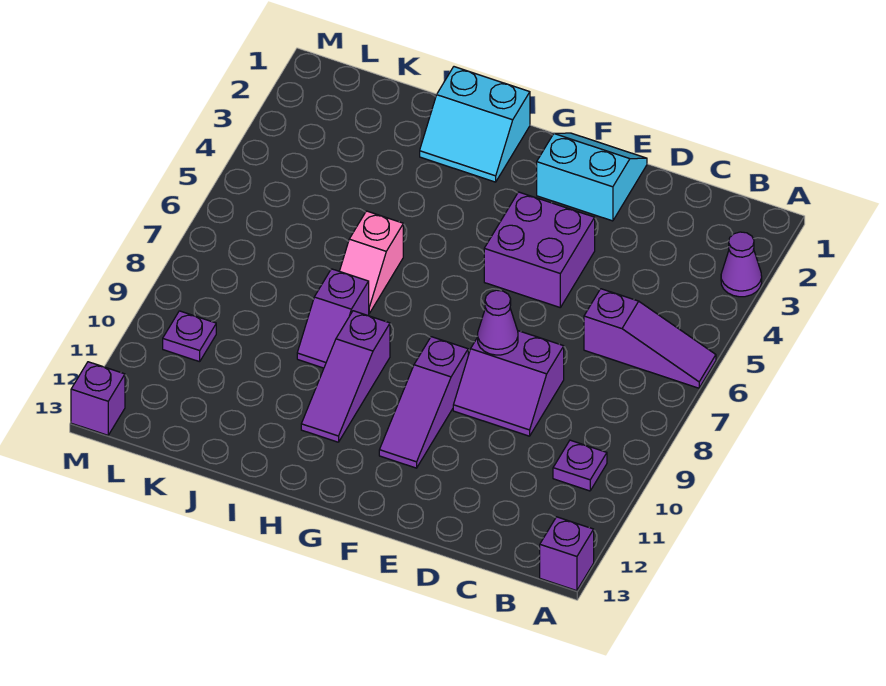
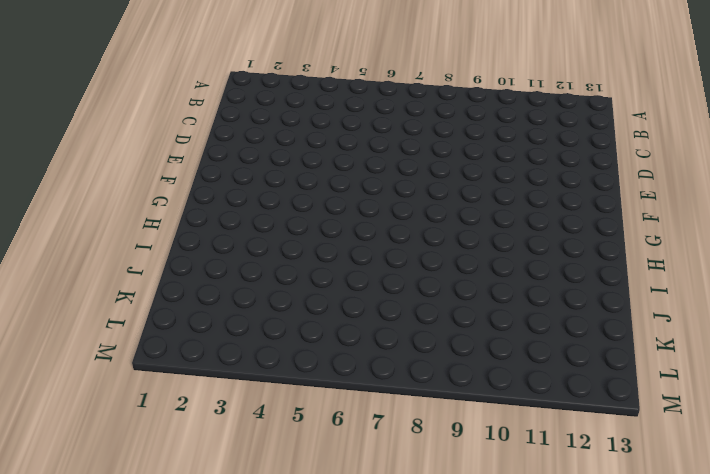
none -> purple cone A3 level 1
none -> purple slope A6:C6 level 1 top C
none -> purple brick A13 level 1

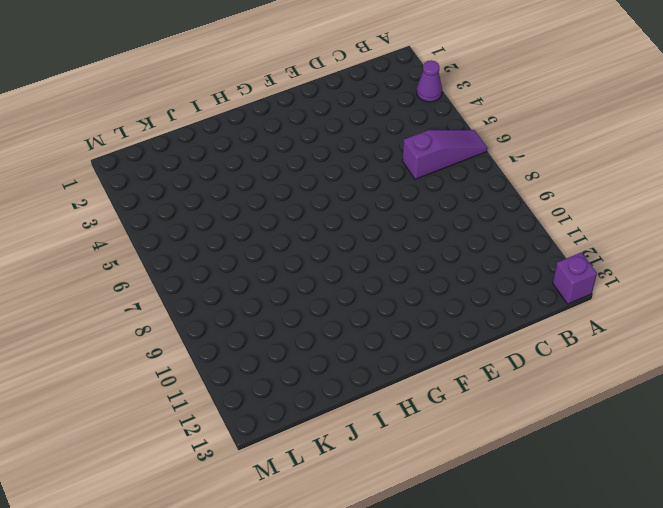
none -> purple plate B10 level 1
none -> purple slope D8:E9 level 1 top 8
none -> cyan slope E1:F2 level 1 top 2

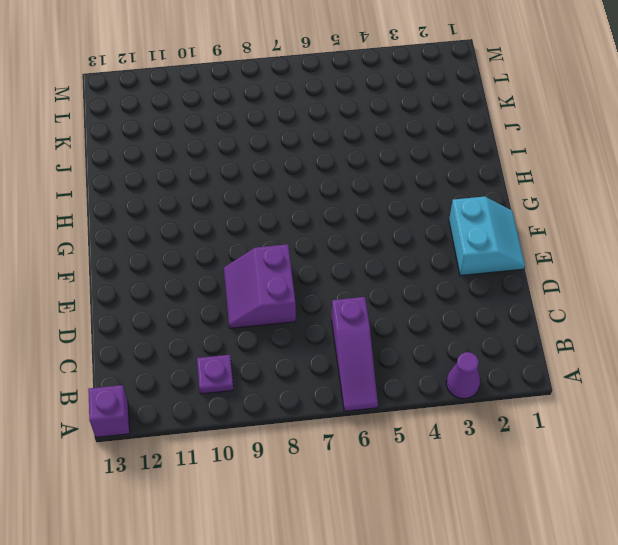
none -> purple brick E4:F5 level 1
none -> purple slope F9:F11 level 1 top 9
none -> cyan slope H1:I2 level 1 top 1

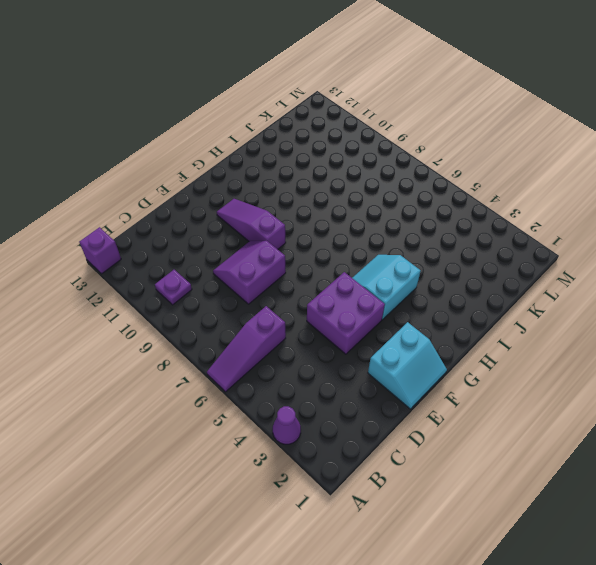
cyan slope G4:H5 level 1 top 4 -> cyan slope H1:I2 level 1 top 1
none -> purple slope H9:H11 level 1 top 9
none -> pink slope I6:I7 level 1 top 6
none -> purple slope I8:I9 level 1 top 8

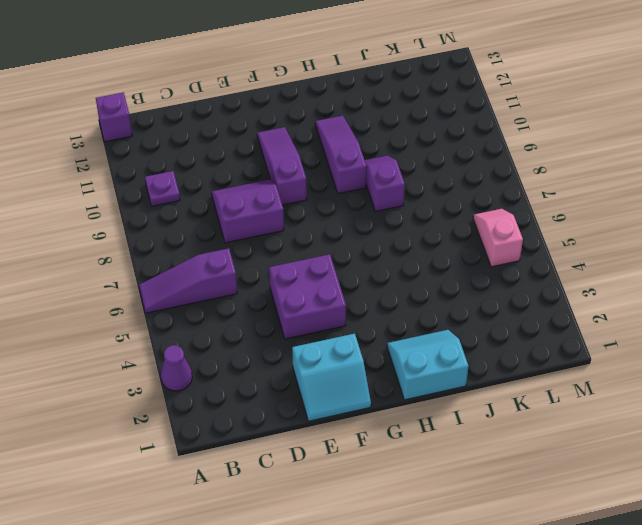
pink slope L5:L6 level 1 top 5 -> pink slope I6:I7 level 1 top 6
none -> purple plate L10 level 1
none -> purple brick M13 level 1
none -> purple cone E8 level 2

